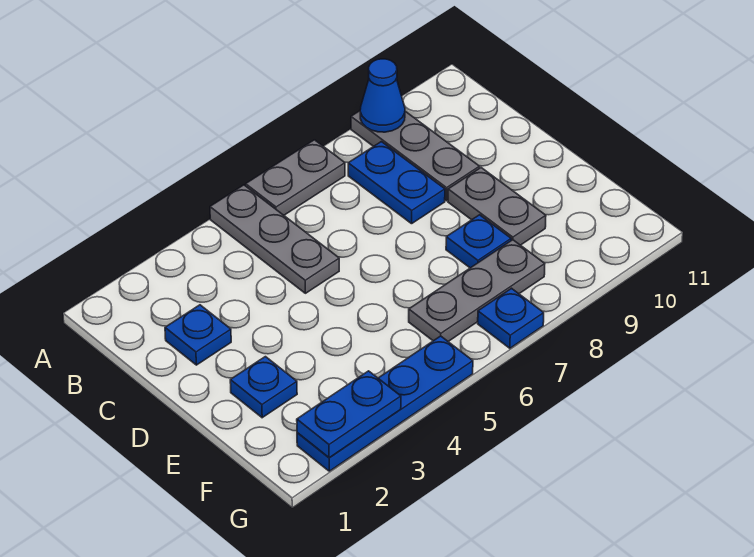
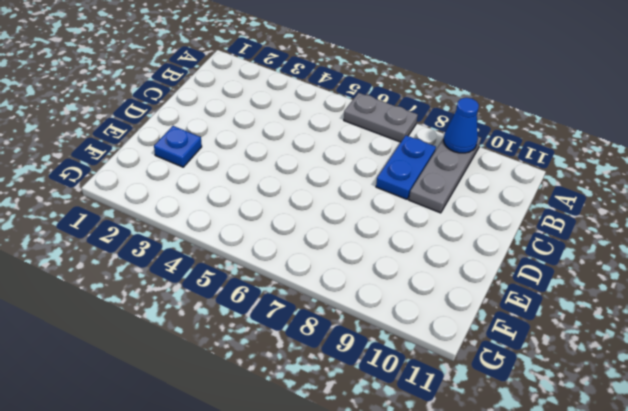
none -> grey plate A5:C5 level 1
none -> blue plate C2 level 1
none -> grey plate D9:E9 level 1

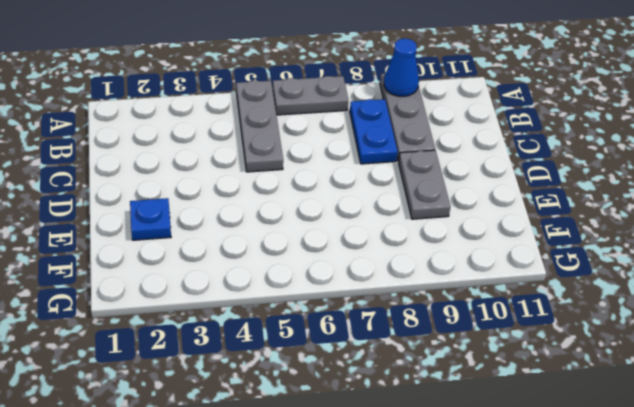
none -> blue plate C2 level 1
none -> blue plate E8 level 1
none -> grey plate F6:F8 level 1

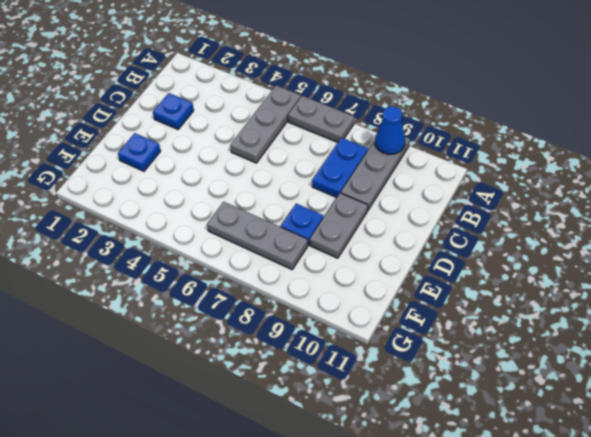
none -> blue plate G2:G5 level 1
none -> blue plate G7 level 1
none -> blue plate G2:G3 level 2

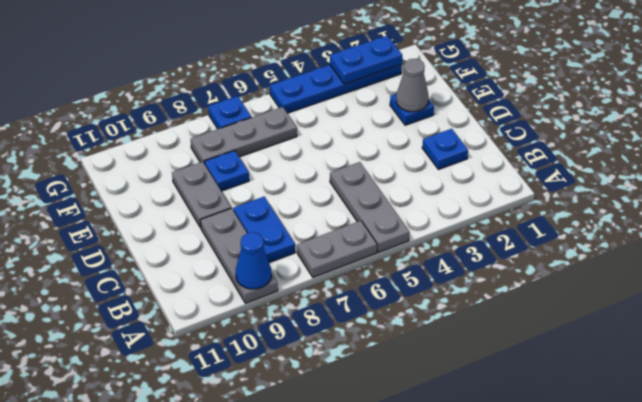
grey cone E2 level 2 -> none

